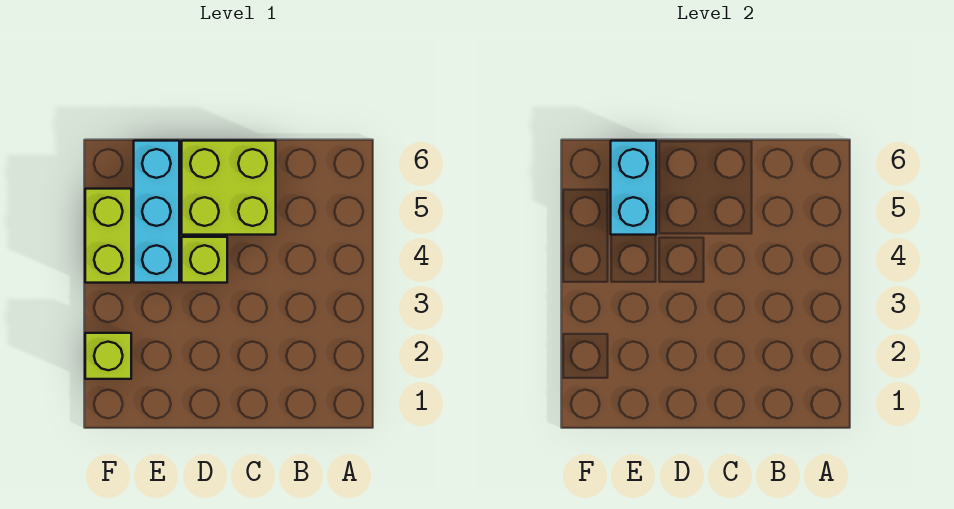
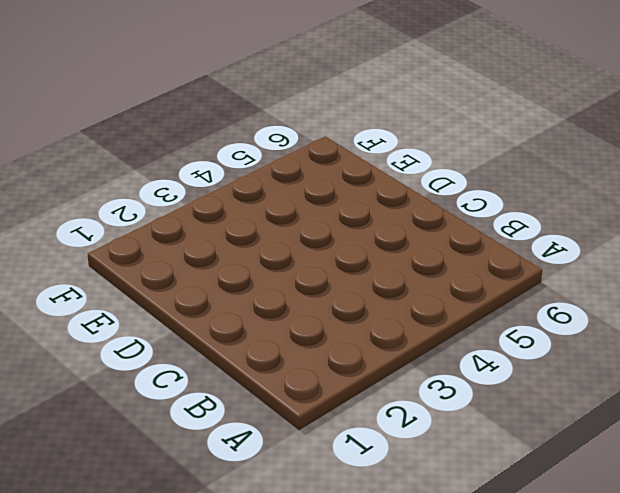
none -> lime brick C5:D6 level 1
none -> lime brick D4 level 1

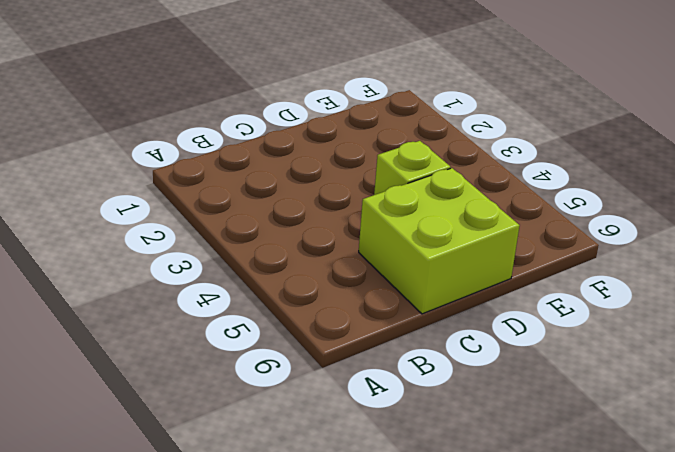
none -> cyan brick E4:E6 level 1
none -> lime brick F2 level 1

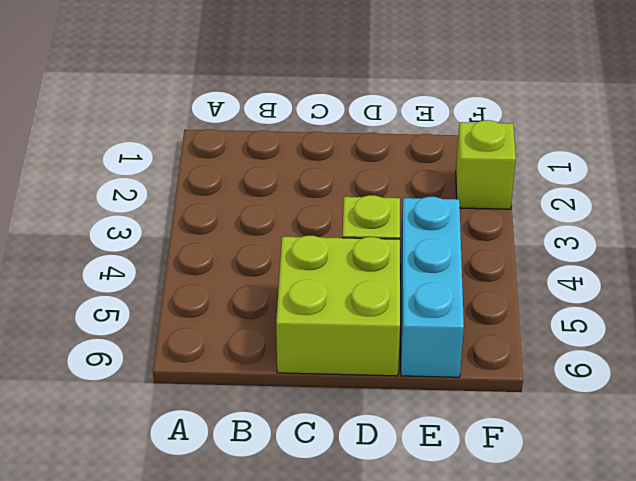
none -> lime brick F4:F5 level 1
none -> cyan brick E5:E6 level 2

